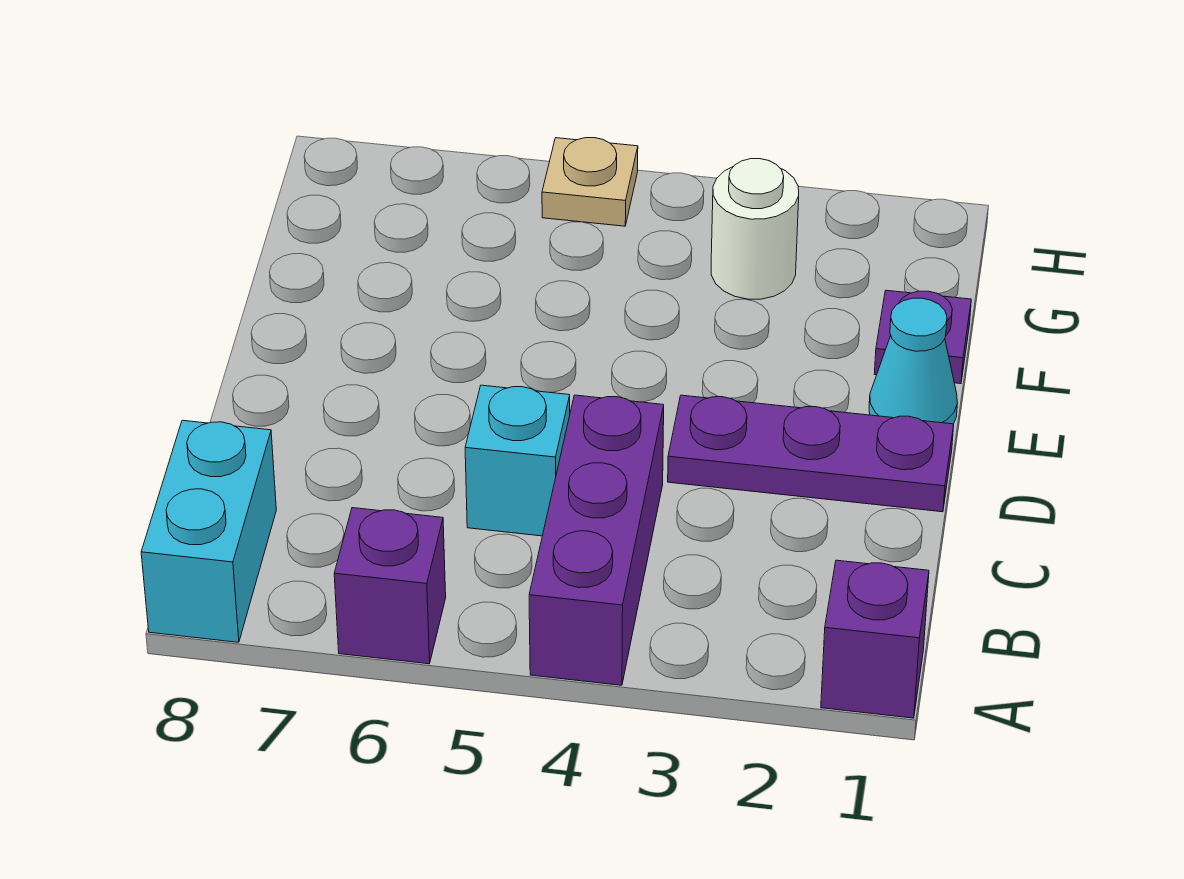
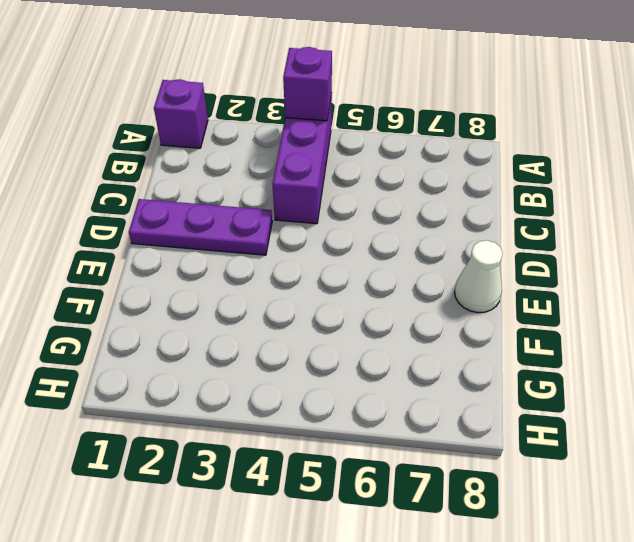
purple brick A4 level 2 -> purple brick A6 level 1
white cone E8 level 1 -> none
none -> cyan brick A8:B8 level 1
none -> cyan brick C5 level 1

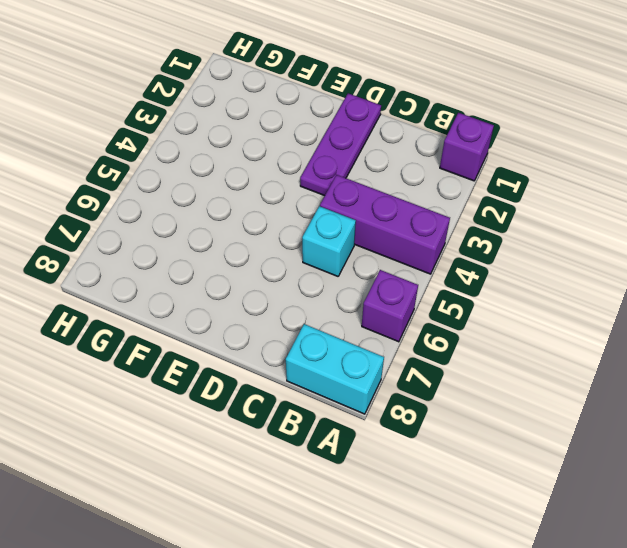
none -> cyan cone E1 level 1
none -> purple plate F1 level 1

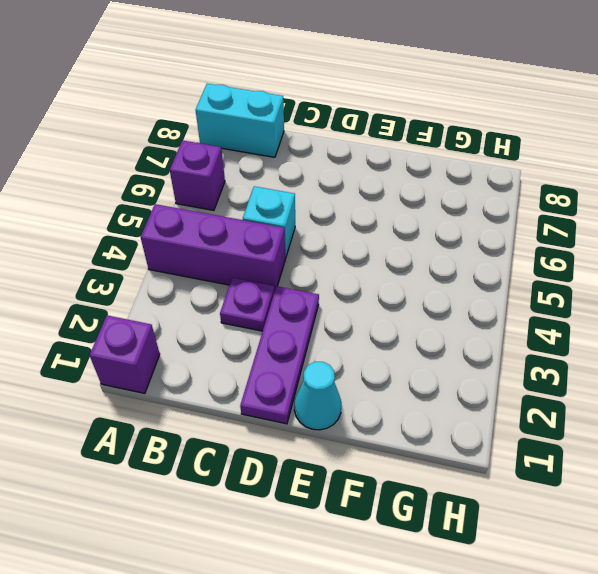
purple plate C3 level 1 -> purple plate F1 level 1
none -> white round brick G3 level 1
none -> tan plate H5 level 1

